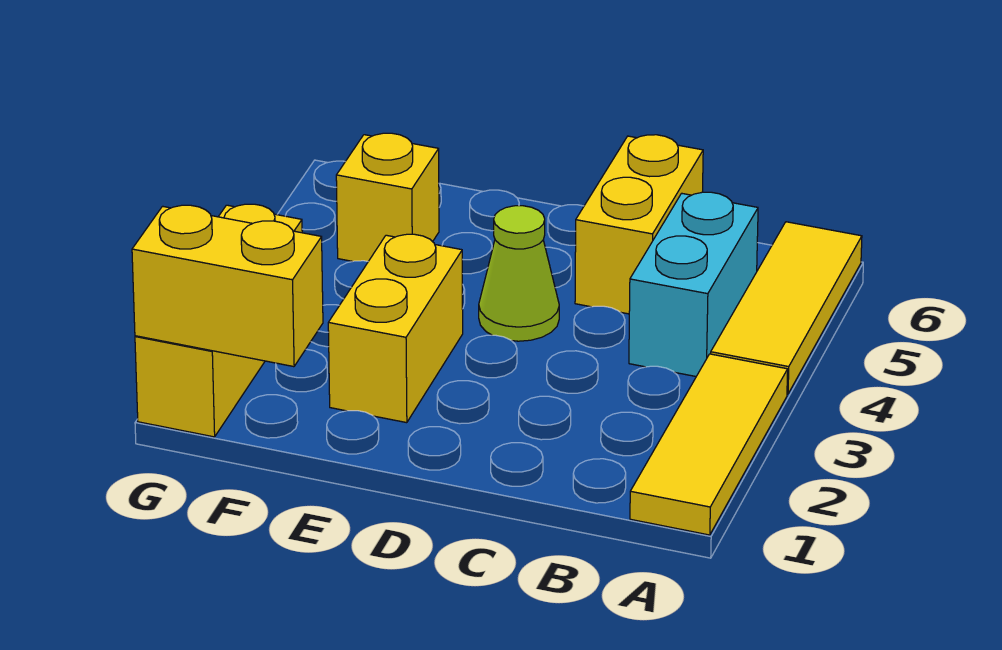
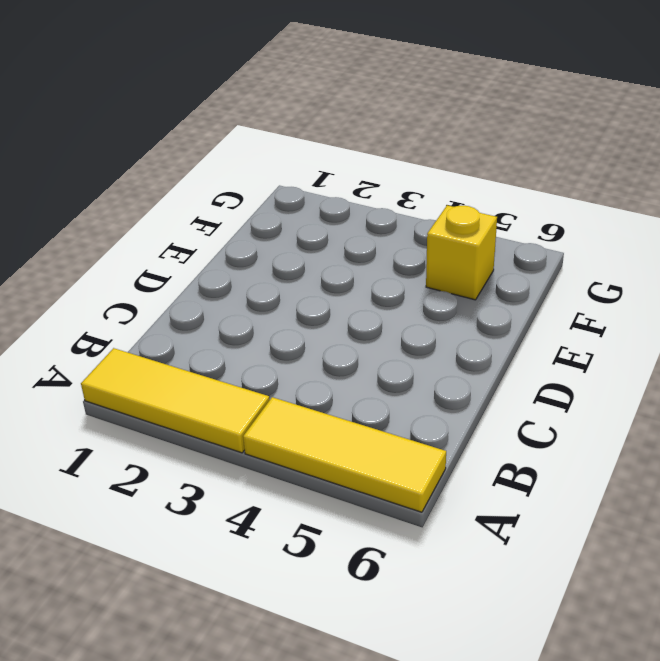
none -> cyan brick B4:B5 level 1
none -> yellow brick C5:C6 level 1

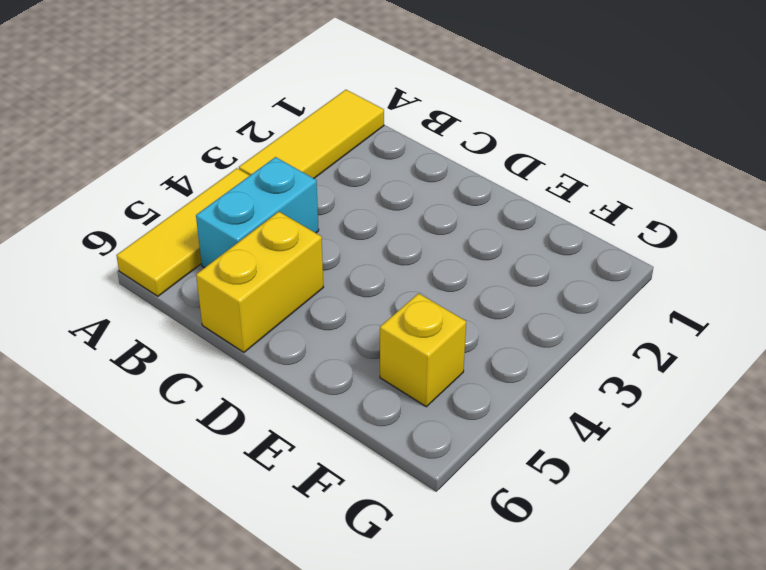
none -> lime cone D4 level 1
none -> yellow brick E2:E3 level 1

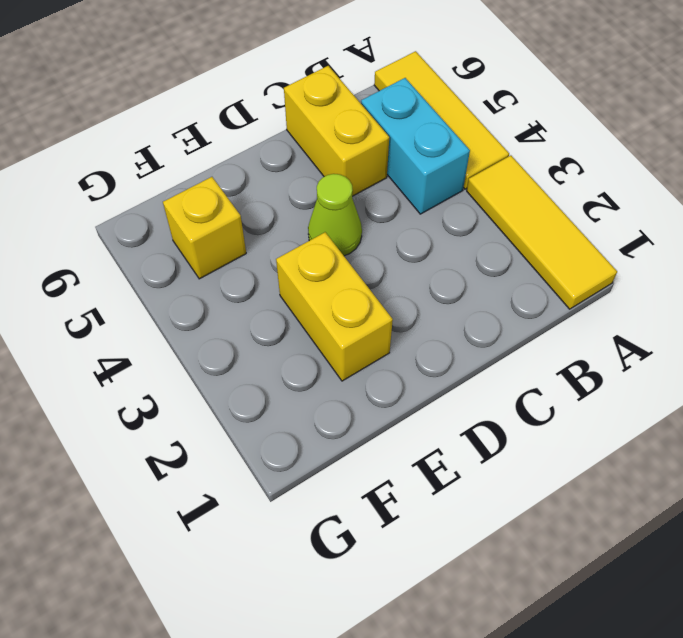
none -> yellow brick G1:G3 level 1
none -> yellow brick F1:G1 level 2

